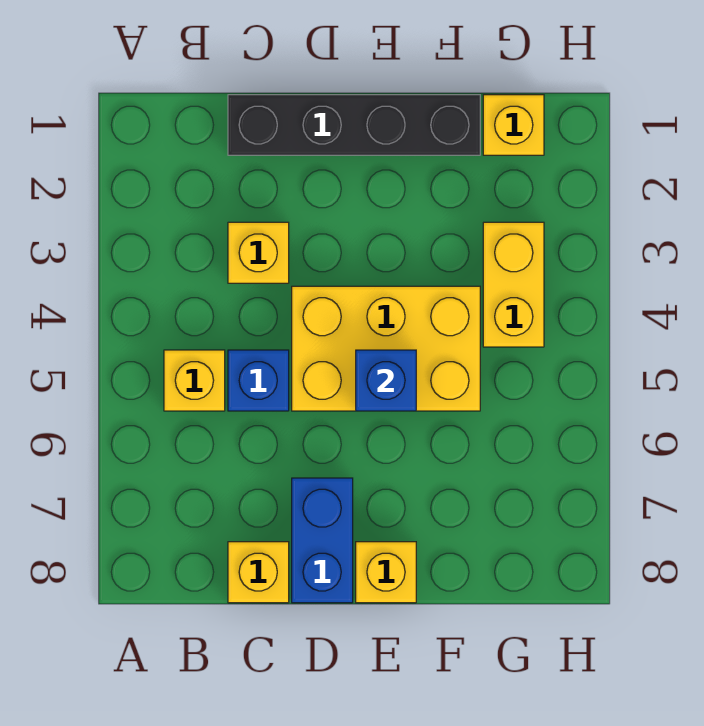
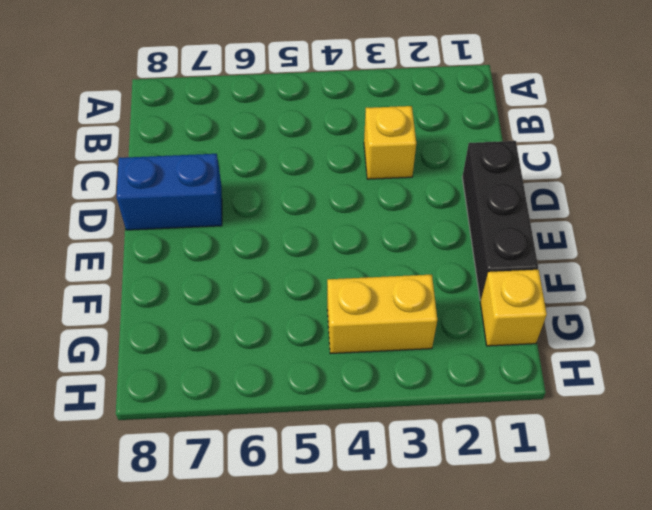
black brick D1:F1 level 1 -> black brick C1:F1 level 1
none -> yellow brick B5 level 1
none -> blue brick C5 level 1

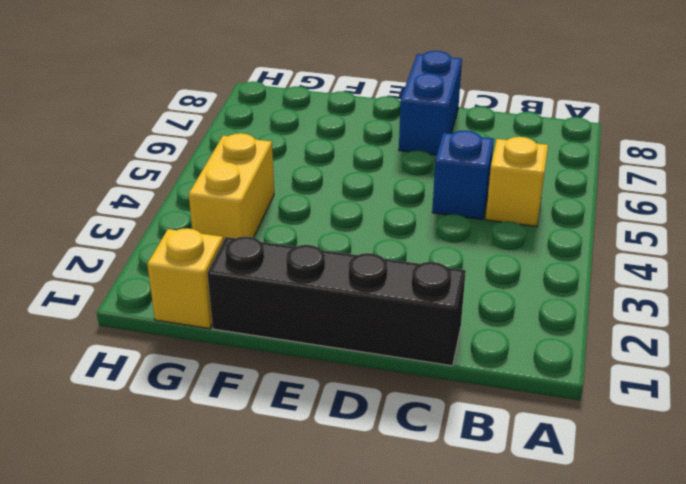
none -> yellow brick C3 level 1
none -> yellow brick C8 level 1

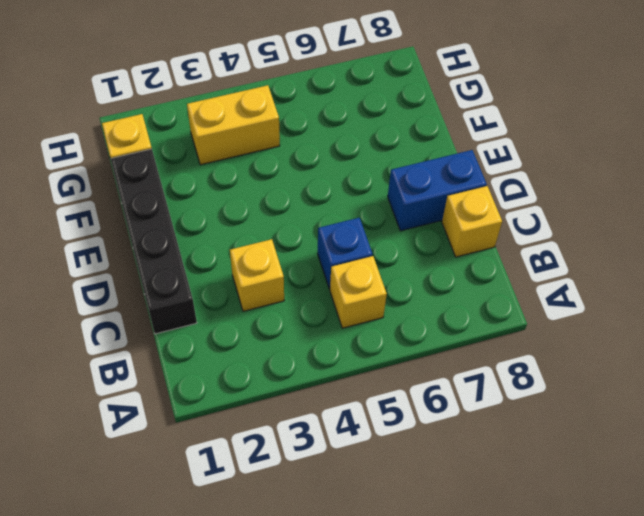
none -> yellow brick D4:F5 level 1
none -> yellow brick E8 level 1

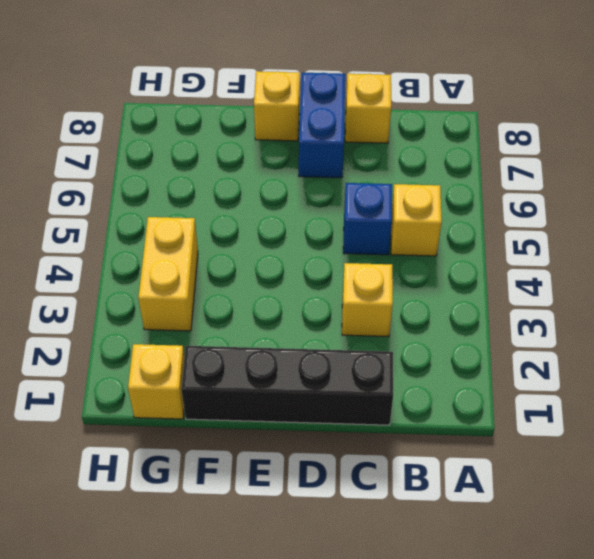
none -> yellow brick D4:F5 level 1
none -> blue brick E5 level 2

